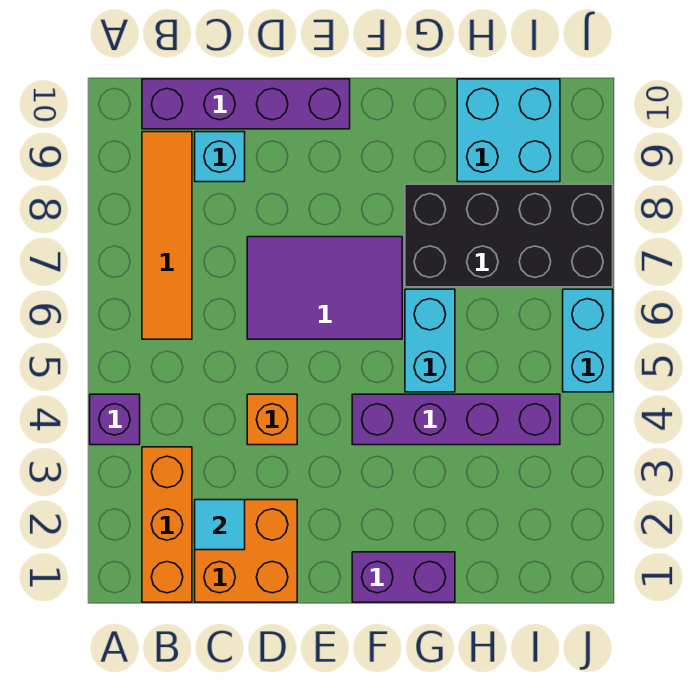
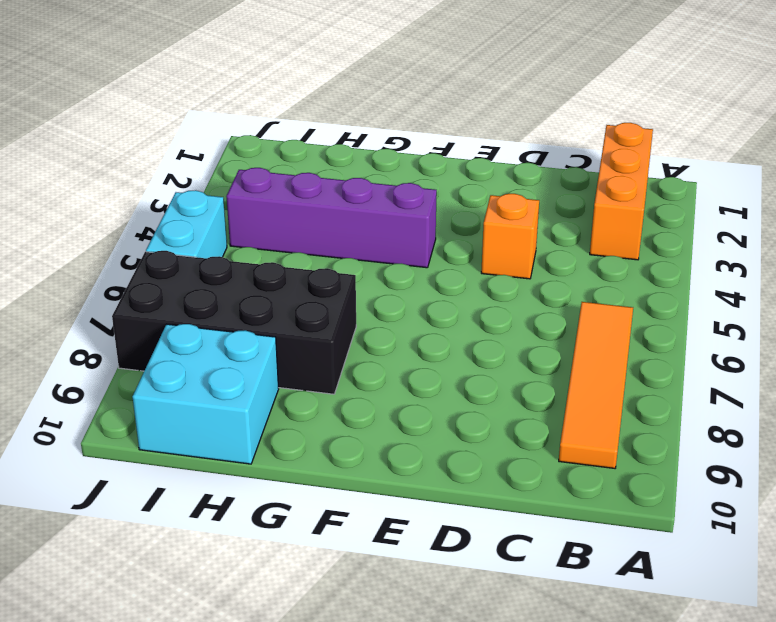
none -> purple brick A4 level 1
none -> purple brick B10:E10 level 1
none -> orange brick C1:D2 level 1

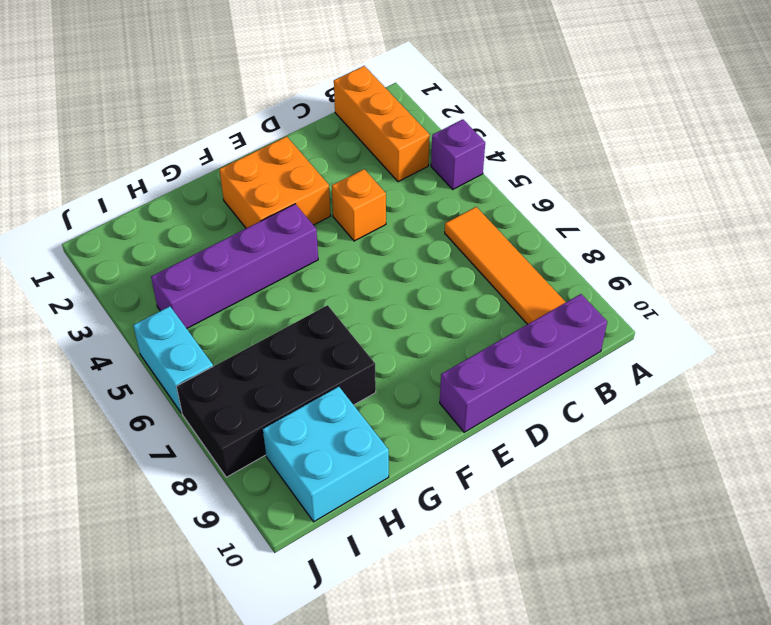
orange brick E2:F3 level 1 -> orange brick C1:D2 level 1
none -> cyan brick C9 level 1
none -> purple tile D6:F7 level 1
none -> purple brick F1:G1 level 1

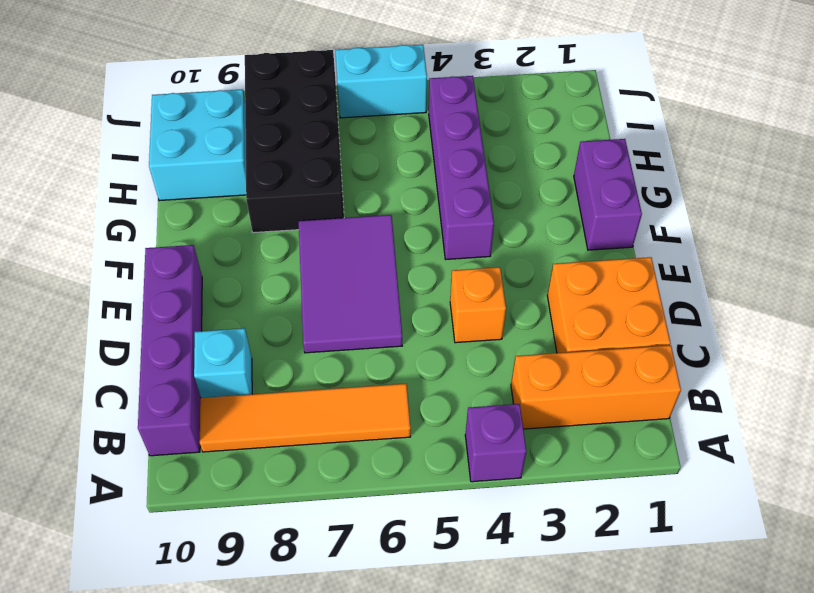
none -> cyan brick G5:G6 level 1
none -> cyan tile C2 level 2

